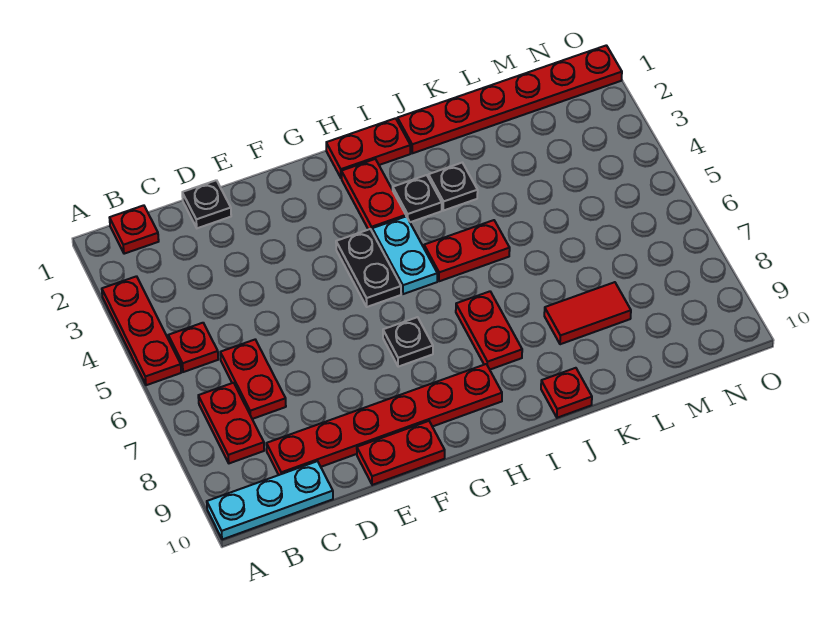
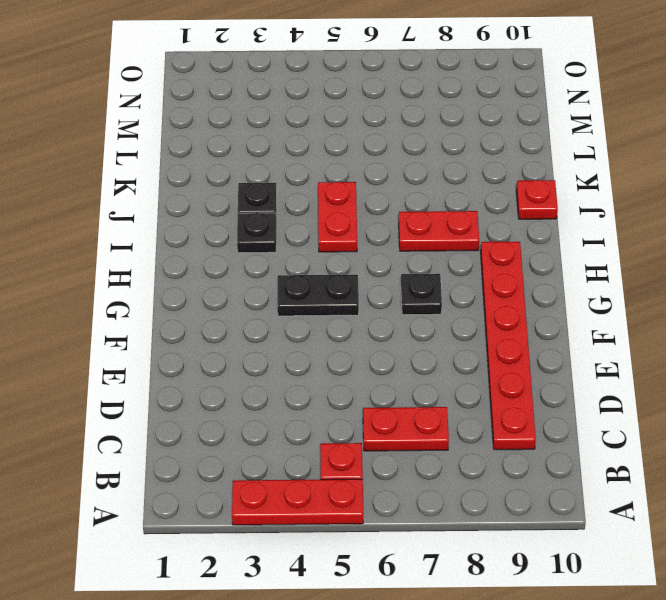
none -> cyan plate A10:C10 level 1
none -> red plate B1 level 1
none -> red plate B7:B8 level 1

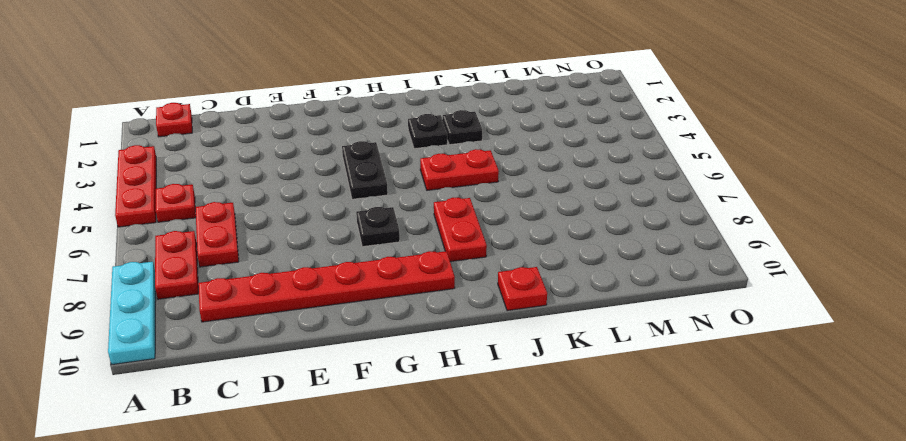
cyan plate A8:A10 level 1 -> cyan plate A10:C10 level 1
none -> black plate D1 level 1
none -> red plate E10:F10 level 1
none -> red plate H1:I1 level 1

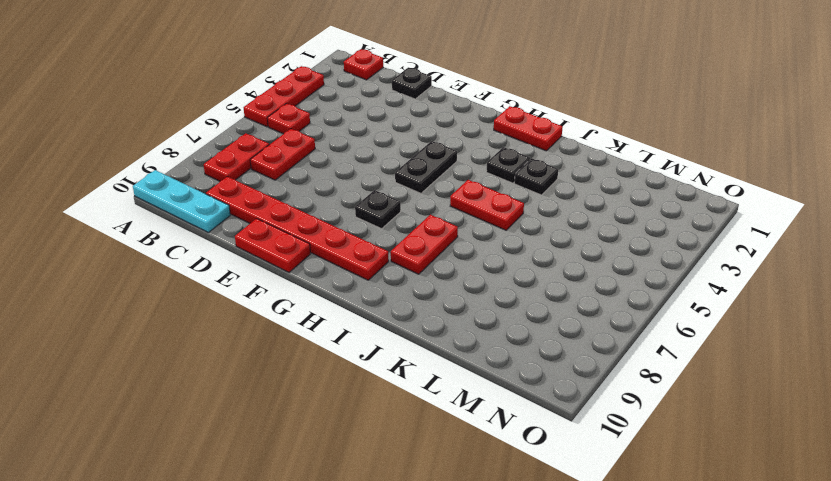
none -> red plate H2:H3 level 1
none -> cyan plate H4:H5 level 1
none -> red plate J1:O1 level 1

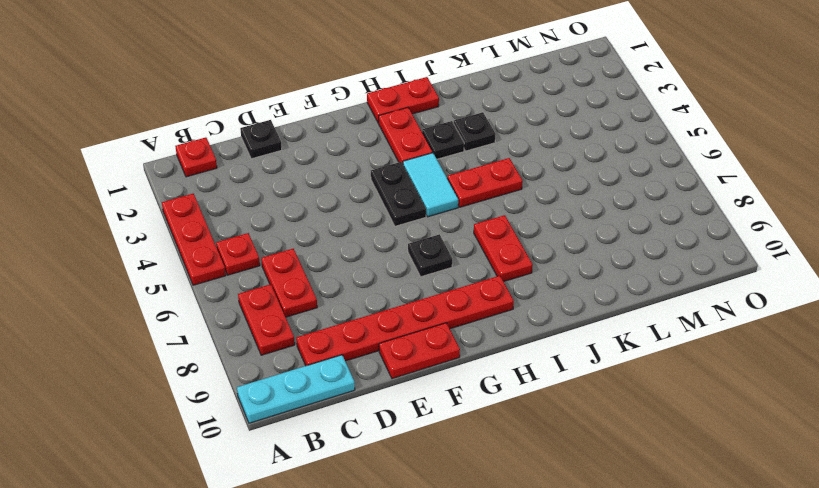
cyan tile H4:H5 level 1 -> cyan plate H4:H5 level 1
none -> red plate J1:O1 level 1
none -> red plate J10 level 1
none -> red tile K8:L8 level 1

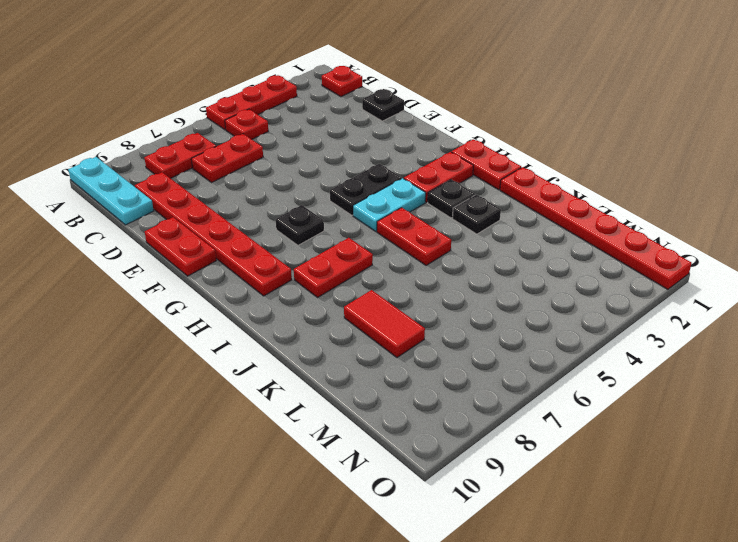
none -> red plate J10 level 1

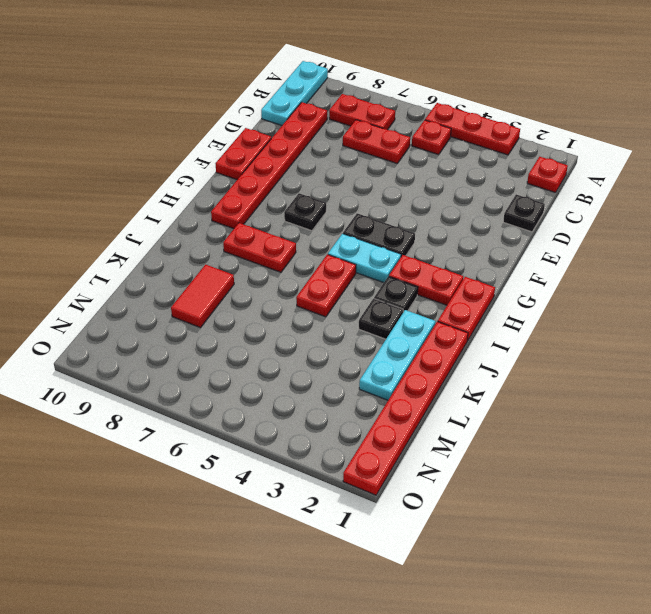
cyan plate J2:L2 level 1 -> none
none -> red plate J10 level 1

